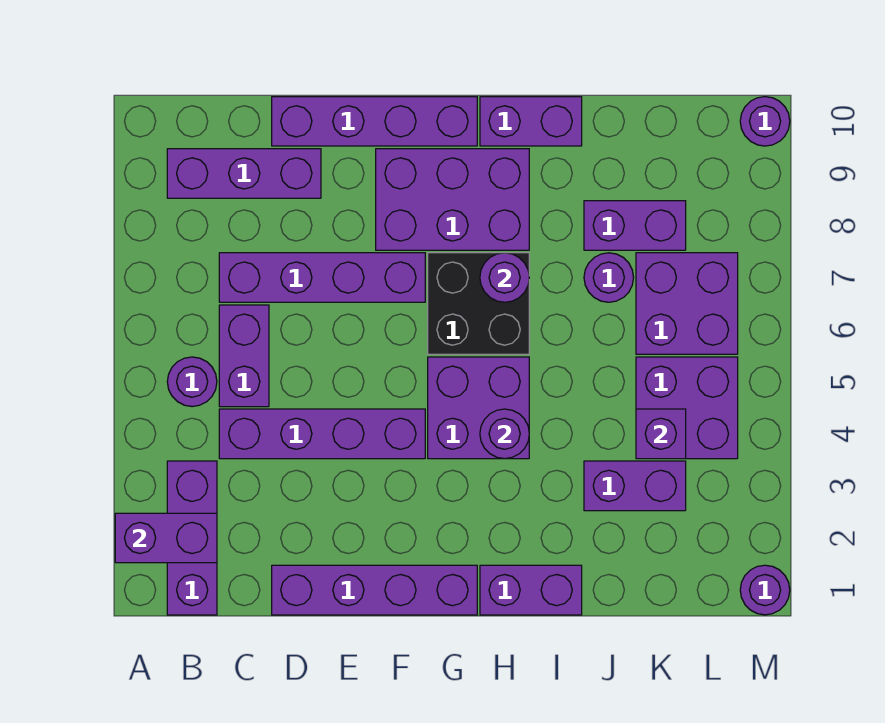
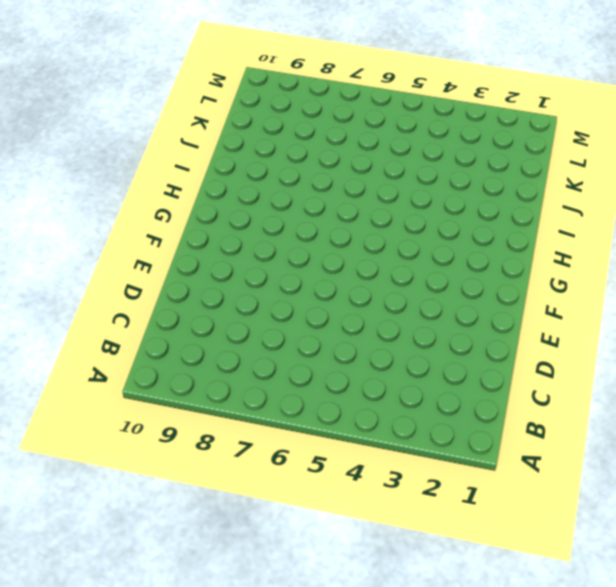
none -> purple brick B1:B3 level 1
none -> purple round brick B5 level 1
none -> purple brick B9:D9 level 1

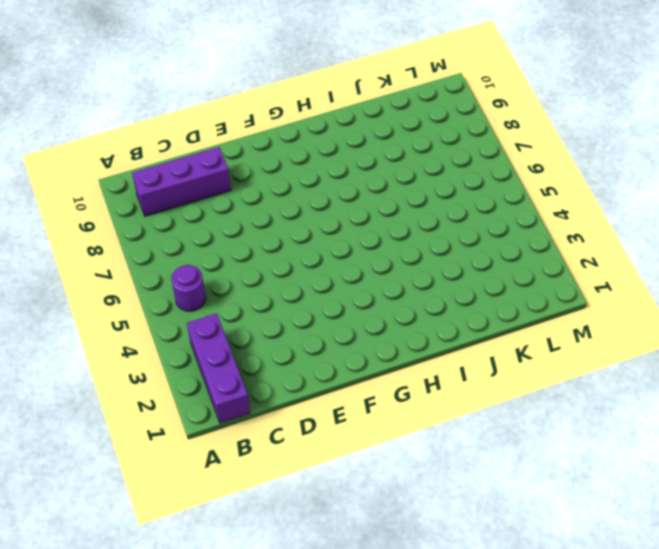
none -> purple brick C4:F4 level 1
none -> purple brick C5:C6 level 1
none -> purple brick C7:F7 level 1

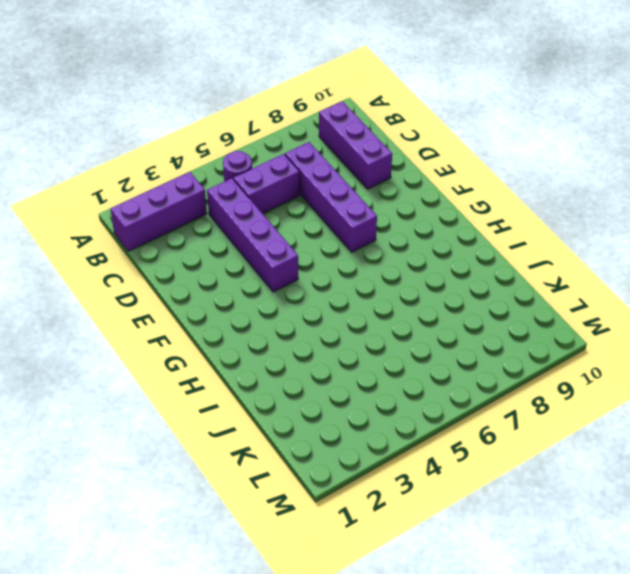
none -> purple brick D1:G1 level 1
none -> purple brick D10:G10 level 1
none -> purple brick F8:H9 level 1

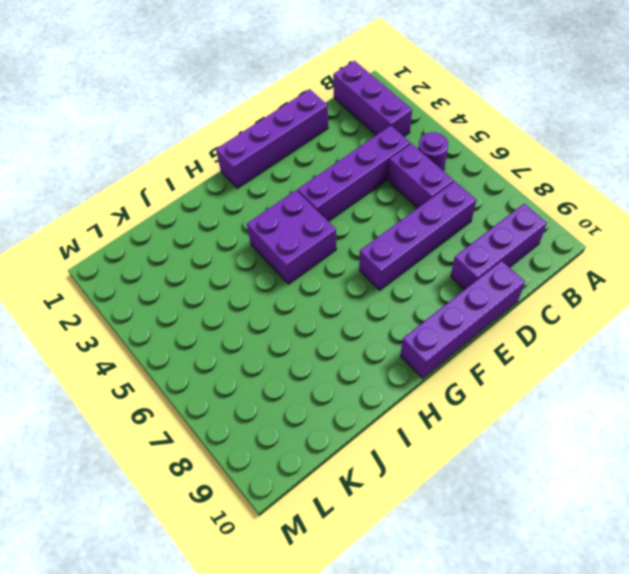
none -> purple brick F8:H9 level 1
none -> black brick G6:H7 level 1
none -> purple brick H1:I1 level 1

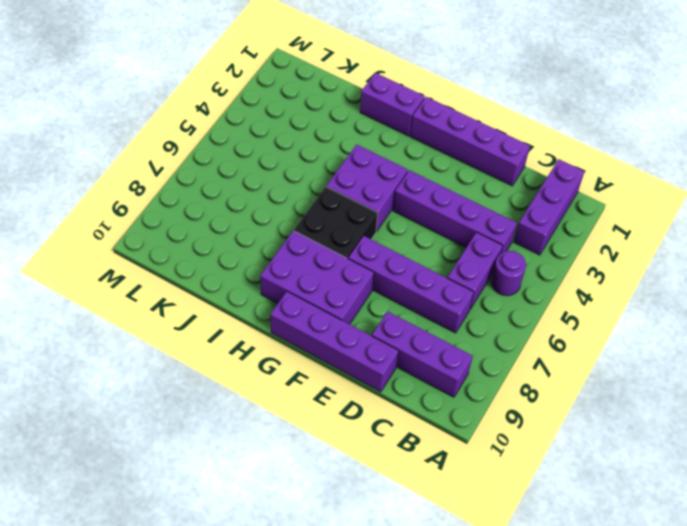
none -> purple brick H10:I10 level 1
none -> purple brick J3:K3 level 1
none -> purple round brick J7 level 1

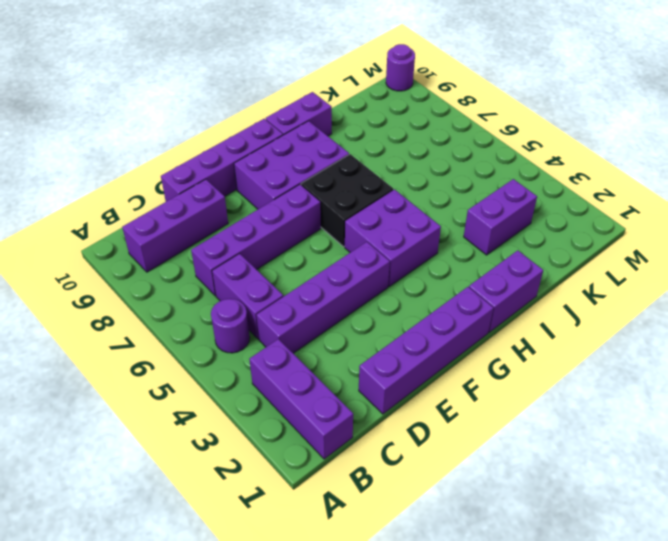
none -> purple round brick J7 level 1
none -> purple brick J8:K8 level 1
none -> purple brick K4:L5 level 1

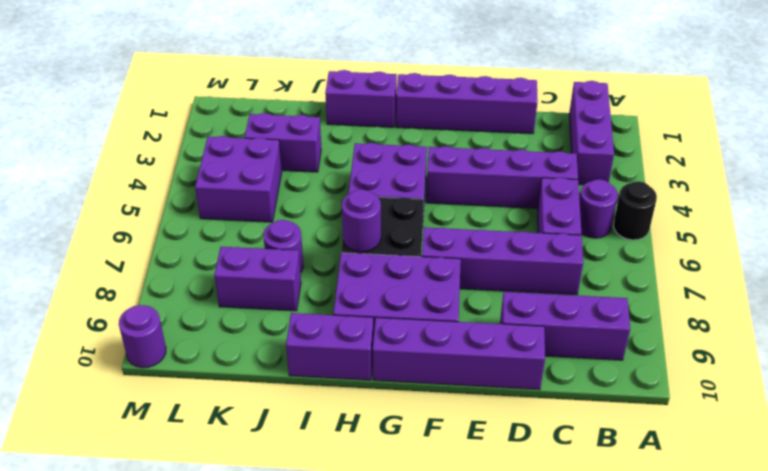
black round brick A5 level 1 -> none
none -> purple brick K6:L7 level 1
none -> purple round brick M1 level 1
none -> purple brick A2:B2 level 2

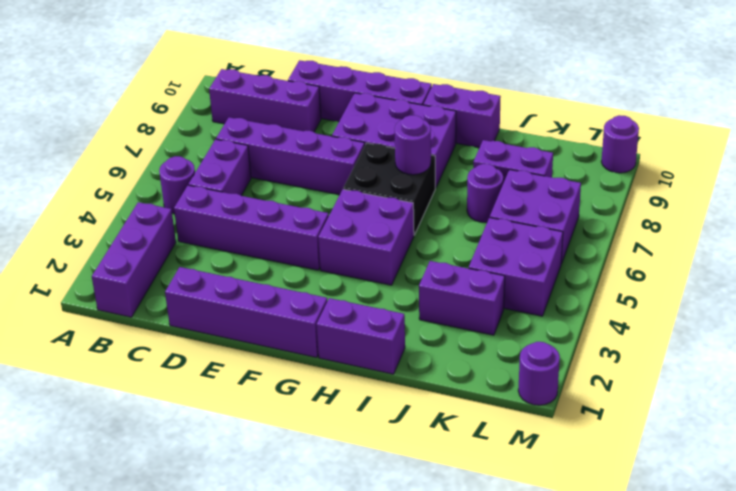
none -> purple brick A2:B2 level 2
none -> purple round brick H4 level 2
none -> purple brick K4 level 2

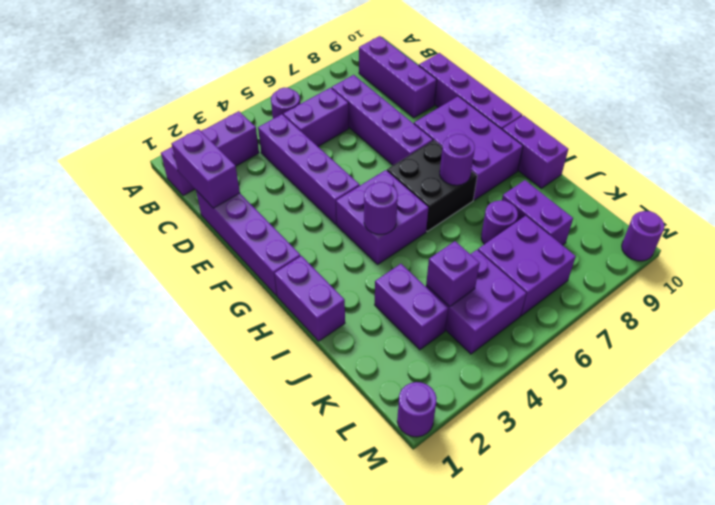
purple brick C1:D1 level 2 -> purple brick A2:B2 level 2

